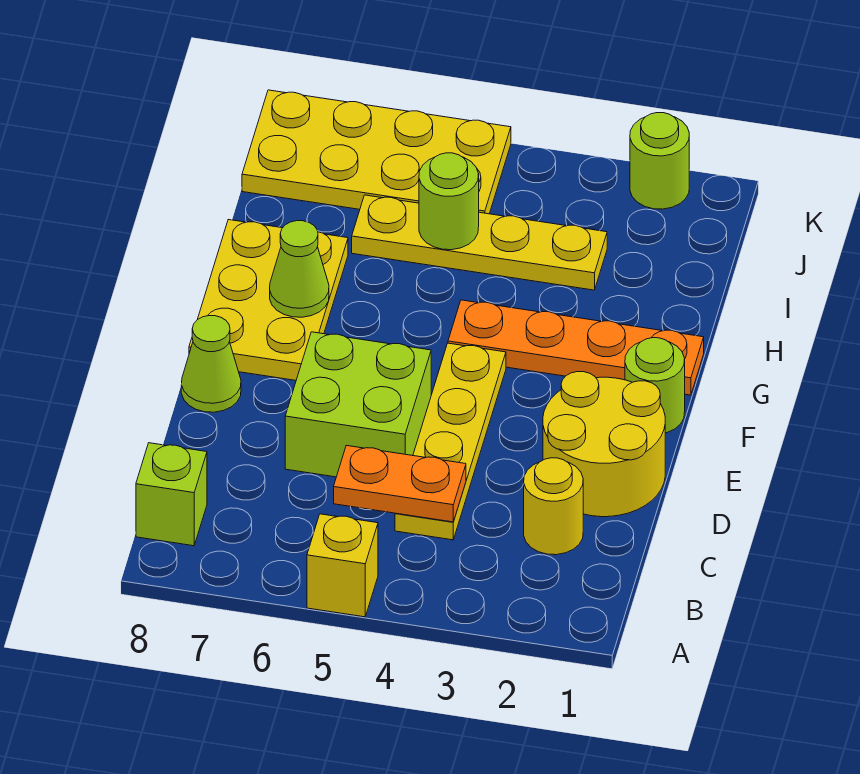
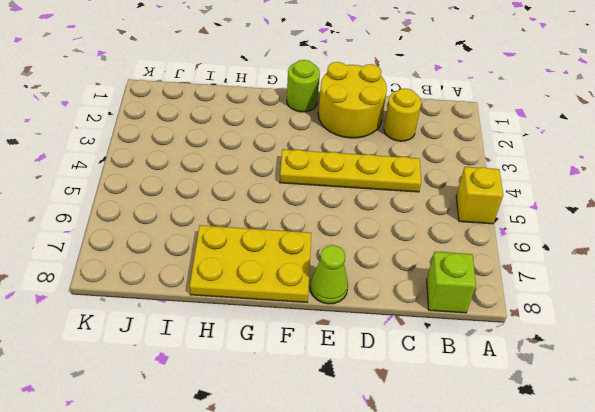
none -> lime brick D5:E6 level 1
none -> orange plate G1:G4 level 1
none -> yellow plate I3:I6 level 1

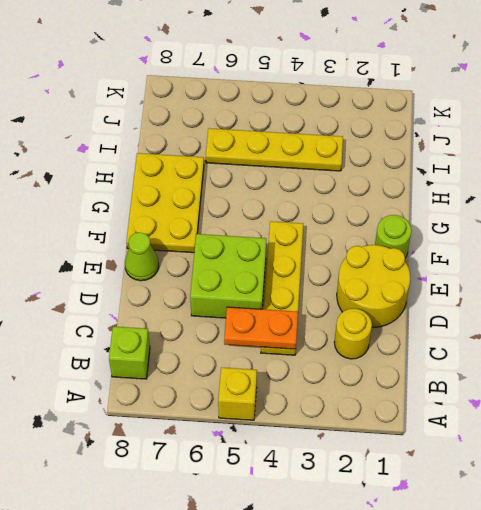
none -> orange plate G1:G4 level 1
none -> yellow plate J5:K8 level 1
none -> lime round brick K2 level 1

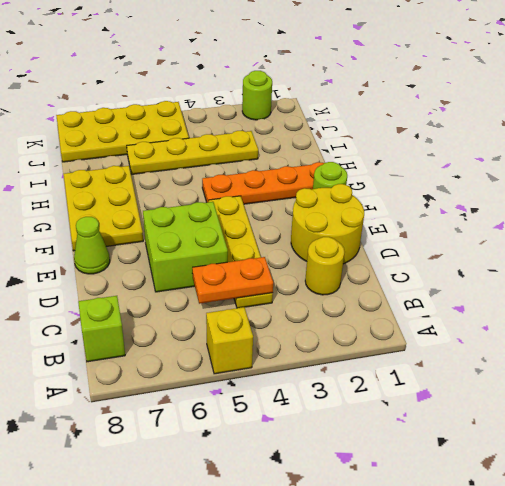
none -> lime cone G7 level 2
none -> lime round brick I5 level 2

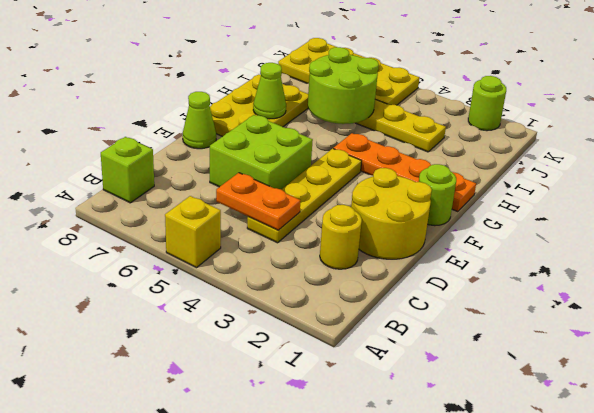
lime round brick H5:I6 level 2 -> lime round brick I5 level 2

